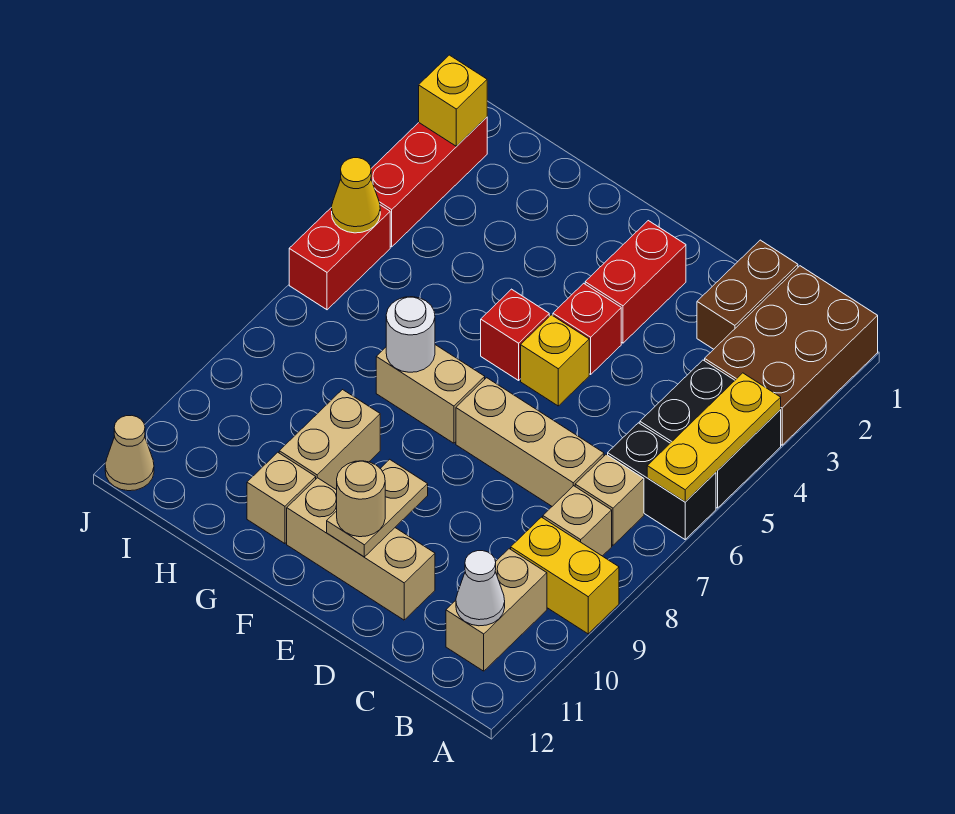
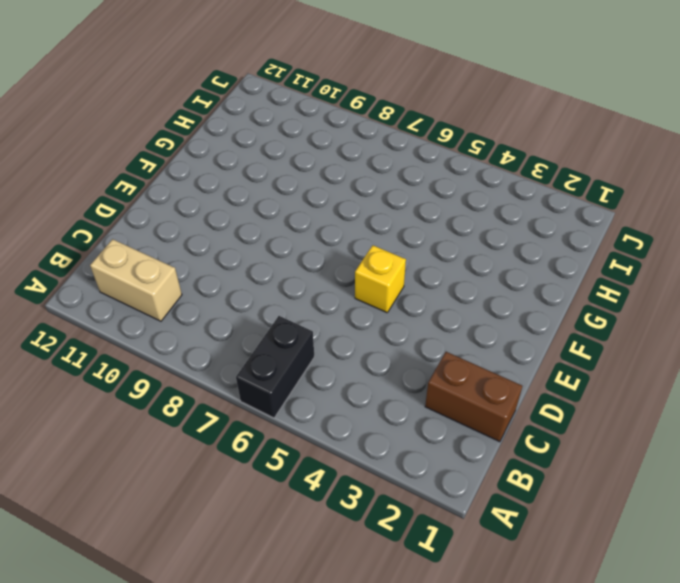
none -> brown brick A1:B3 level 1
none -> black brick A4:B5 level 1
none -> yellow brick A9:B9 level 1

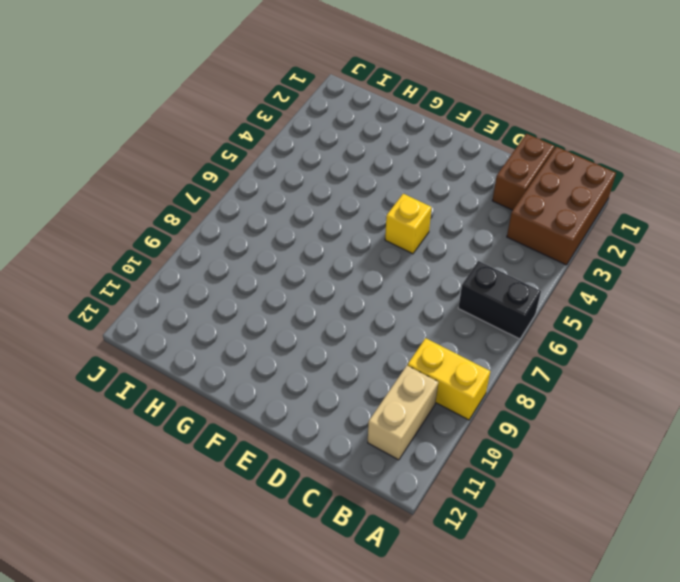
none -> black brick A4:B5 level 1
none -> tan brick B7 level 1
none -> tan brick B8 level 1

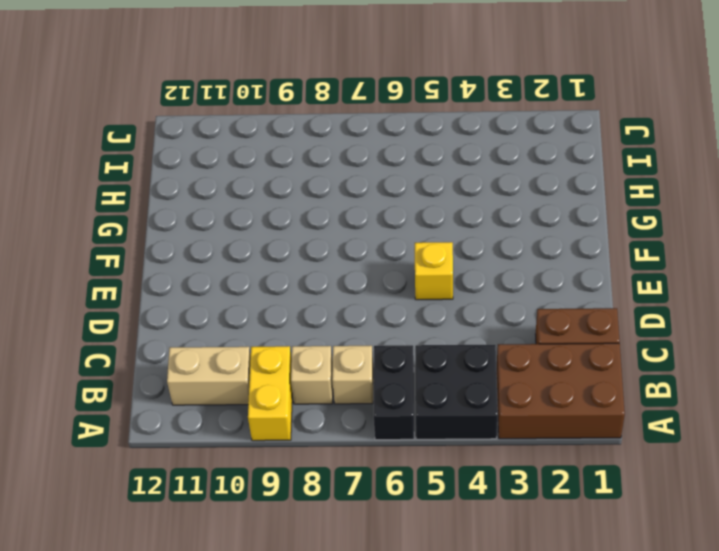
none -> tan brick C7:E7 level 1
none -> tan brick D11:F11 level 1
none -> red brick E2:E3 level 1

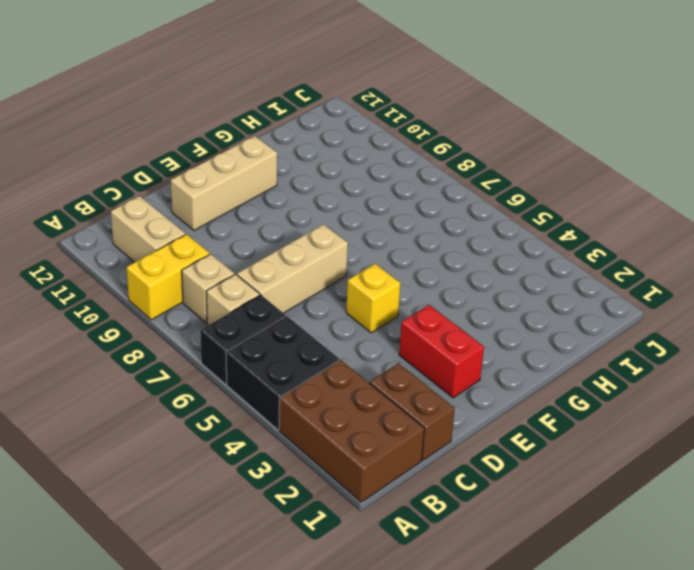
none -> red brick E4 level 1
none -> red brick F5 level 1
none -> tan brick F7:G7 level 1

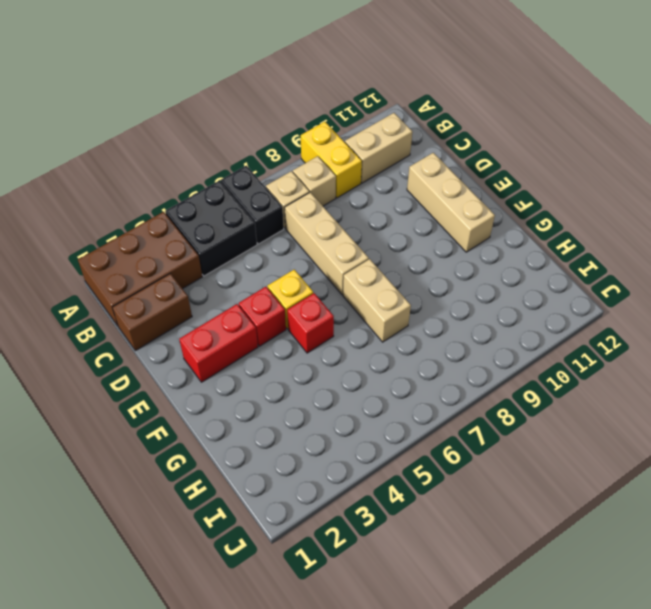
none -> tan brick G9:G10 level 1
none -> tan brick G11 level 1
none -> red brick J2:J4 level 1

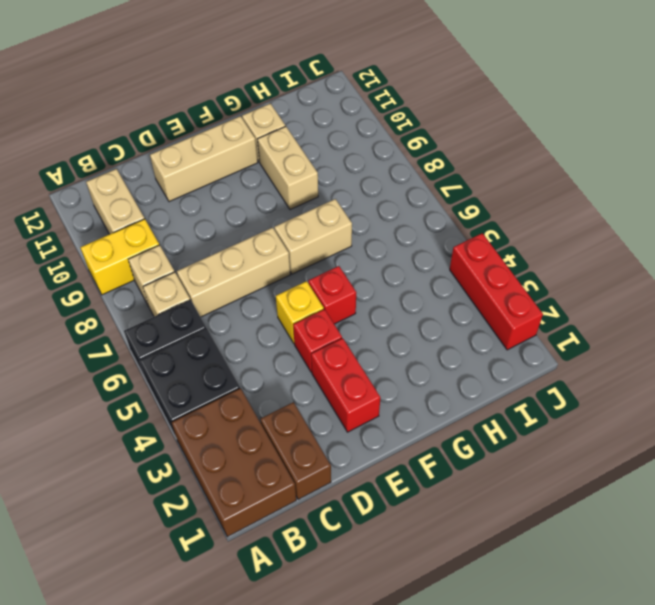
none -> red brick J5:J6 level 1
none -> tan cone J12 level 1
none -> yellow plate A4:A6 level 2

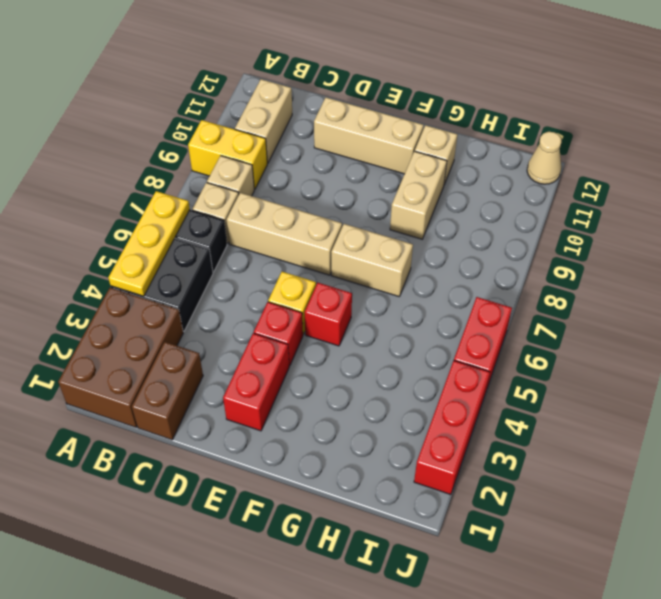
none -> white cone B11 level 2
none -> tan plate E10:E11 level 2
none -> white round brick G7 level 2

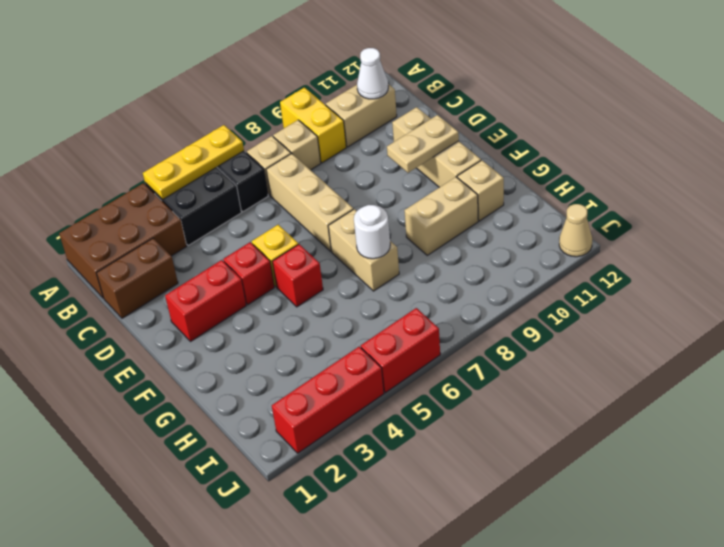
none -> yellow brick J2 level 2
none -> yellow cone J5 level 2
none -> tan round brick E11 level 3

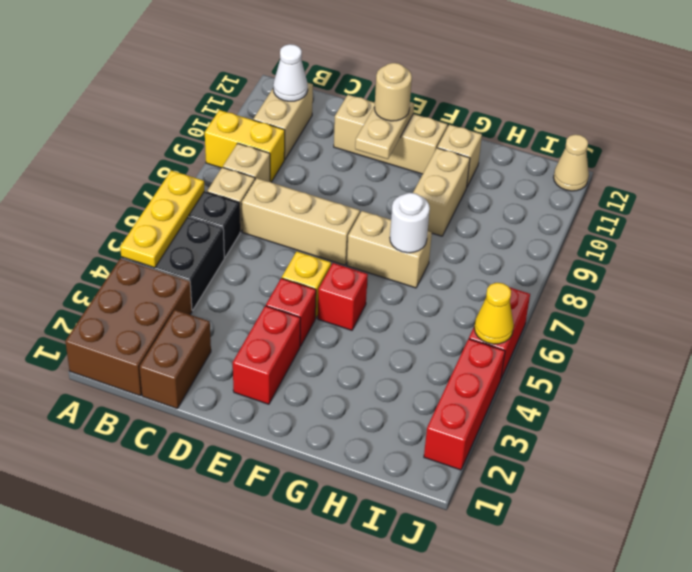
none -> yellow brick J2 level 2

